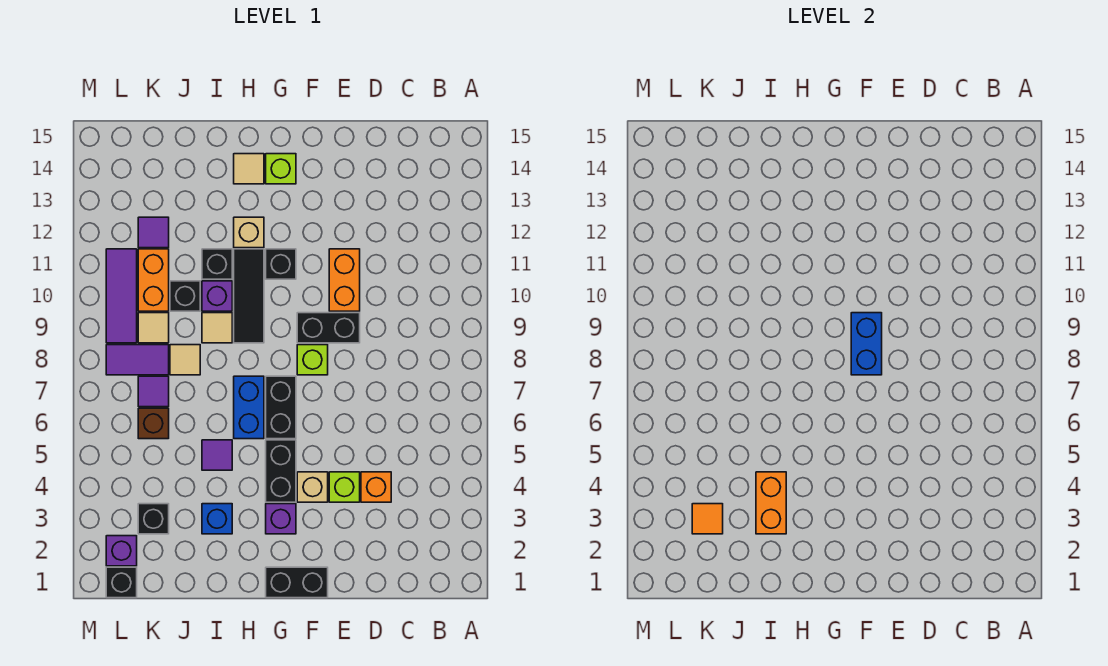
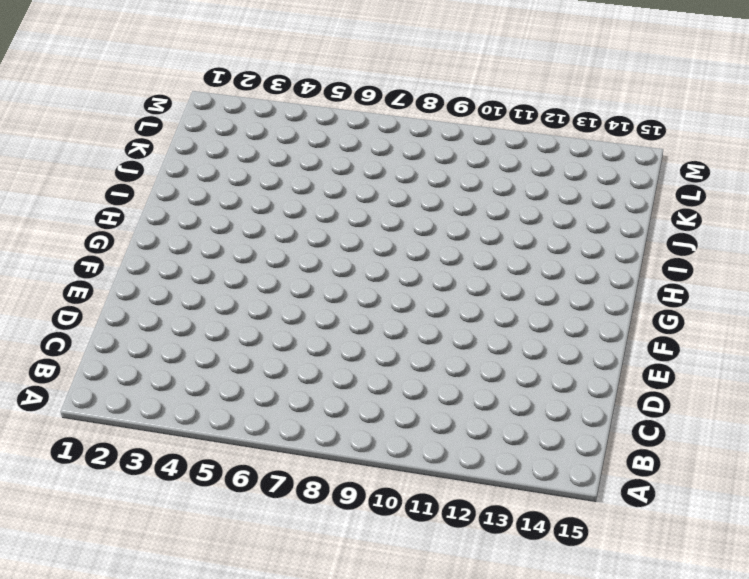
none -> orange brick D4 level 1
none -> lime brick E4 level 1
none -> black brick E9:F9 level 1
none -> orange brick E10:E11 level 1

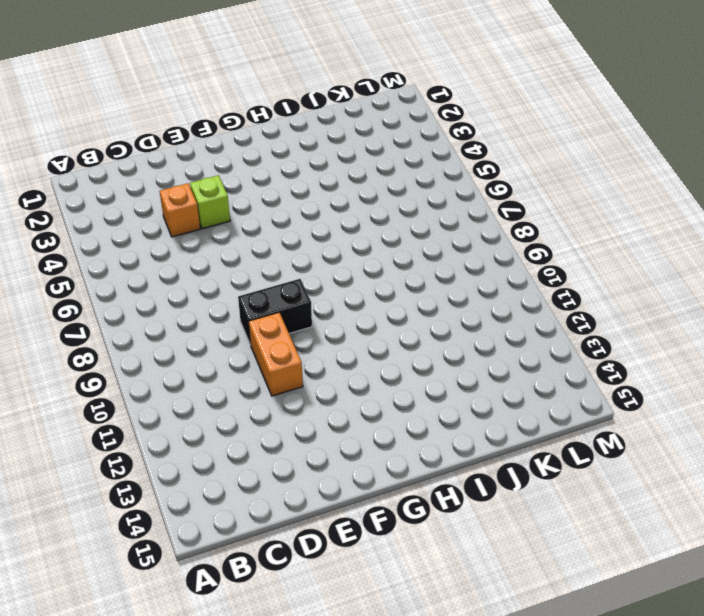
none -> black brick F1:G1 level 1
none -> tan brick F4 level 1
none -> lime brick F8 level 1
none -> purple brick G3 level 1

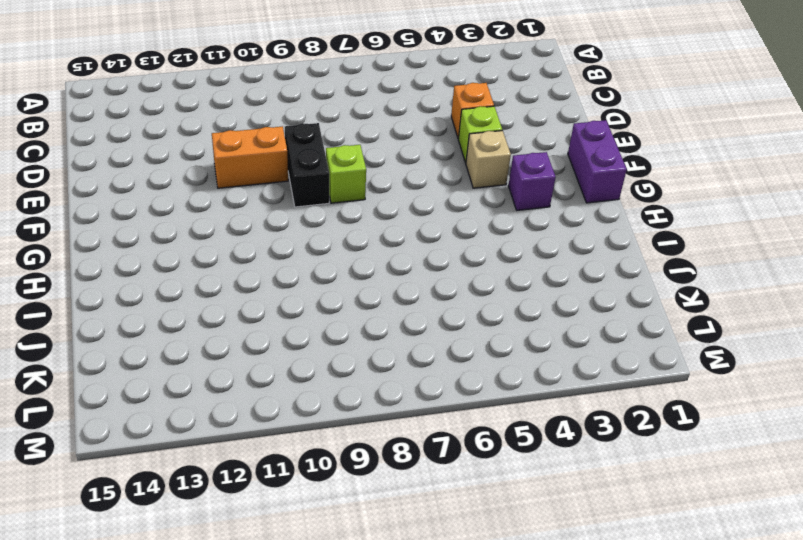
purple brick F1:G1 level 1 -> black brick F1:G1 level 1
none -> black brick G4:G5 level 1
none -> black brick G6:G7 level 1
none -> black brick G11 level 1
none -> lime brick G14 level 1

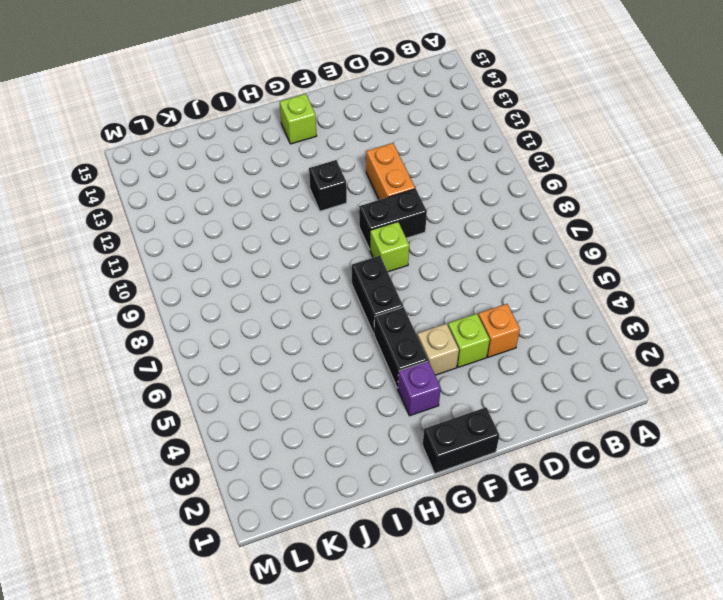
none -> blue brick H6:H7 level 1
none -> black tile H9:H11 level 1
none -> tan brick H12 level 1
none -> tan tile H14 level 1

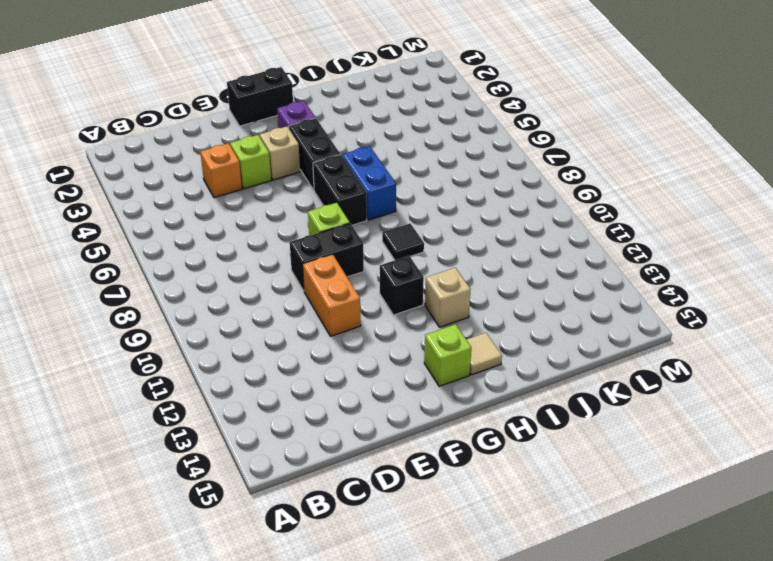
black tile H9 level 1 -> black tile H9:H11 level 1
none -> blue brick I3 level 1
none -> purple tile I5 level 1
none -> tan tile I9 level 1
none -> purple brick I10 level 1

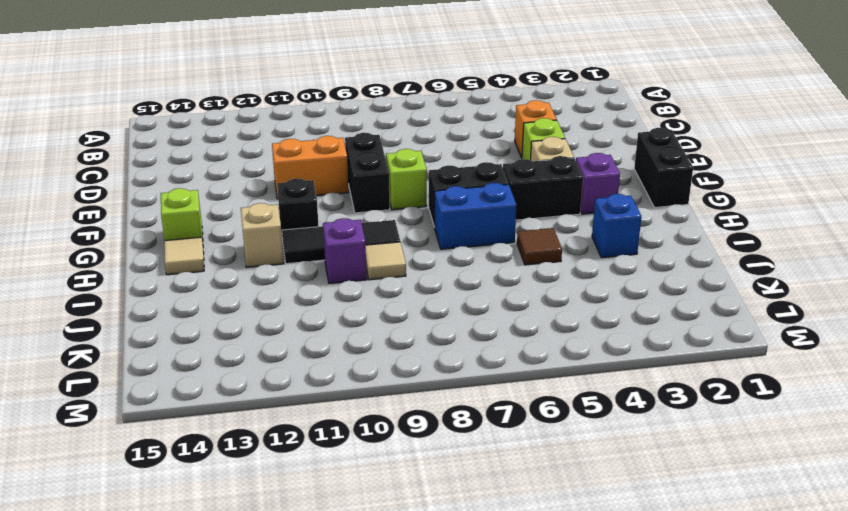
brown tile I5 level 1 -> purple tile I5 level 1
none -> black brick I11 level 1
none -> tan tile J8 level 1
none -> black brick J10 level 1
none -> black brick K3 level 1

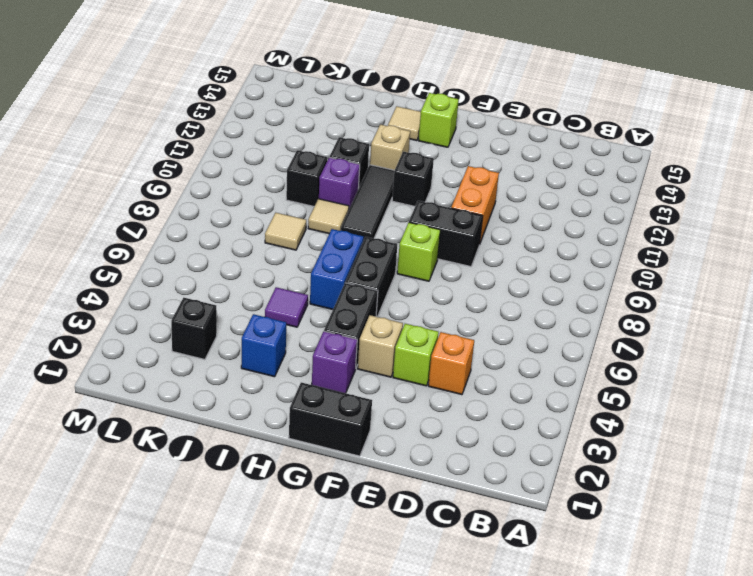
none -> brown brick K6 level 1
none -> purple tile K7 level 1
none -> purple tile K8:L8 level 1
none -> tan tile K9 level 1

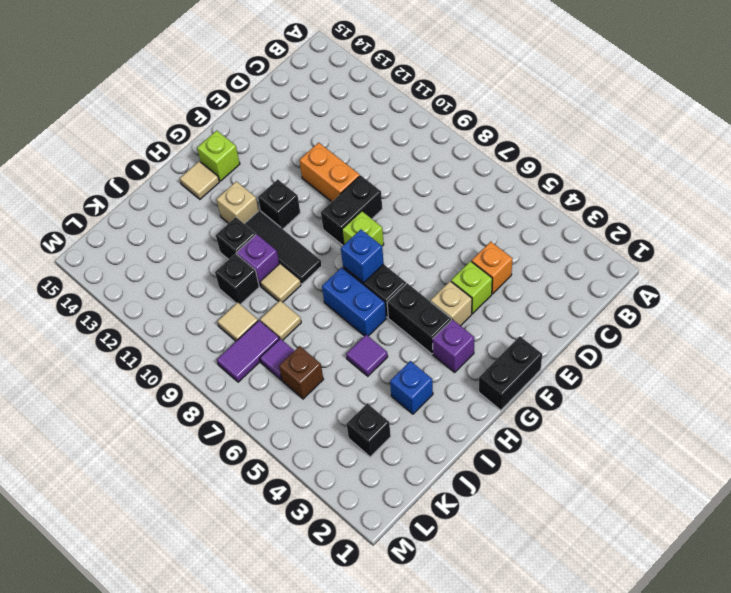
blue brick G7 level 2 -> none
none -> orange brick K10:K11 level 1
none -> purple tile K12 level 1
none -> black brick L1 level 1
none -> purple brick L2 level 1

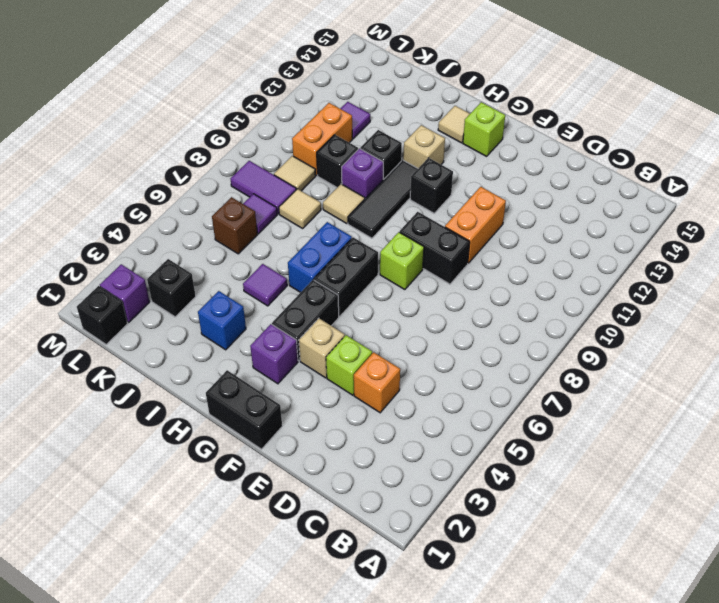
none -> purple tile L9:L11 level 1
none -> blue brick F8:F9 level 2
none -> orange brick I3:I4 level 2
none -> orange tile K3 level 2

